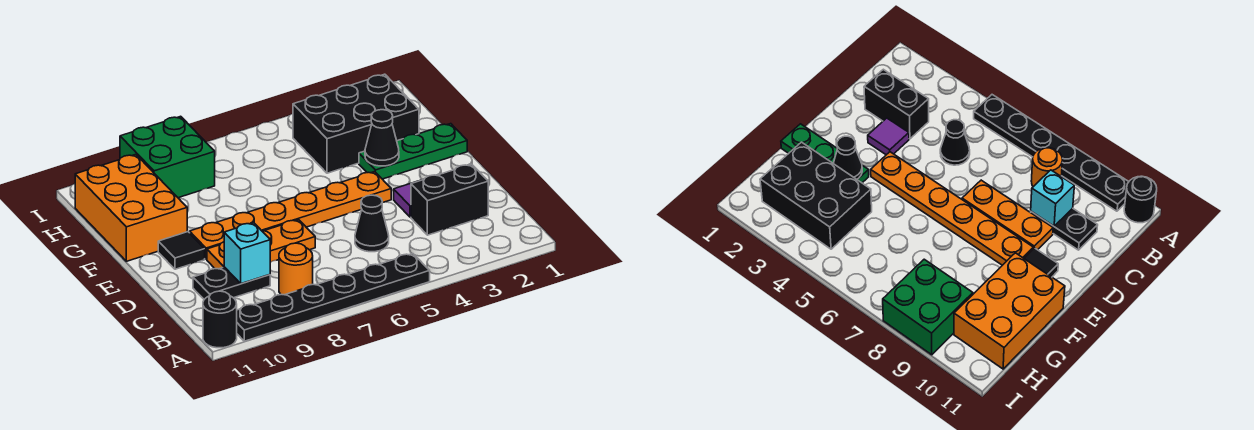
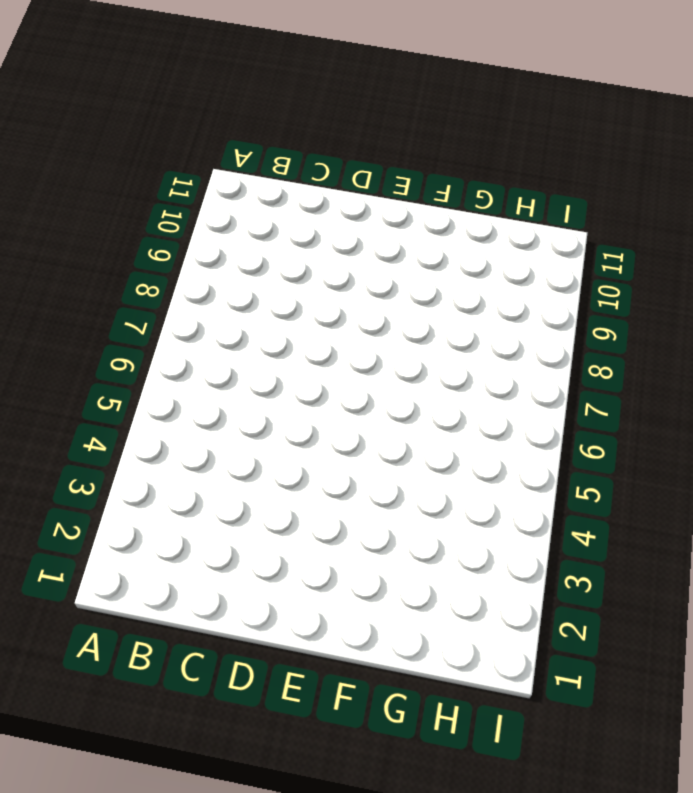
none -> black plate A5:A10 level 1
none -> black round brick A11 level 1
none -> orange round brick B8 level 1

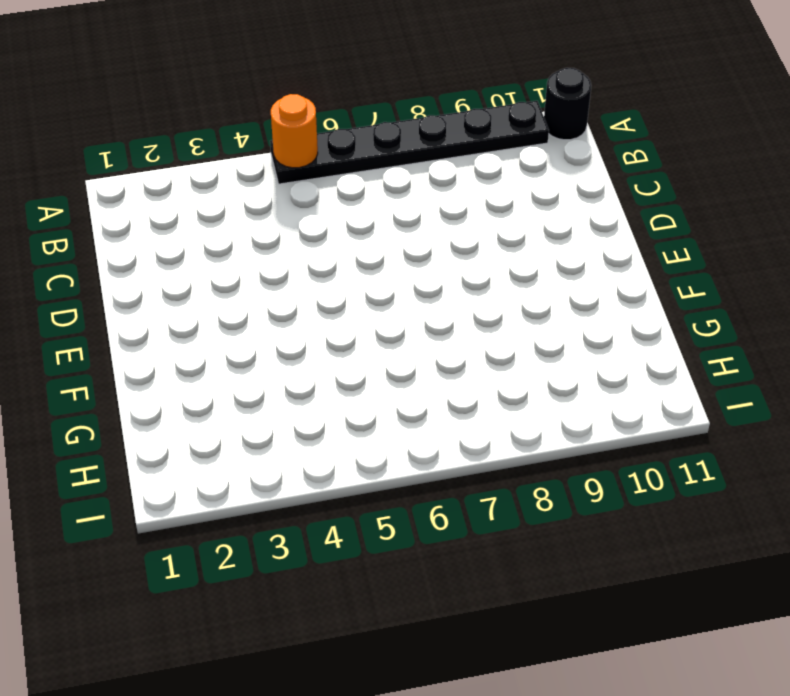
orange round brick A5 level 2 -> orange round brick B8 level 1
none -> black brick C2:C3 level 1
none -> black cone C5 level 1
none -> black plate C9:C10 level 1

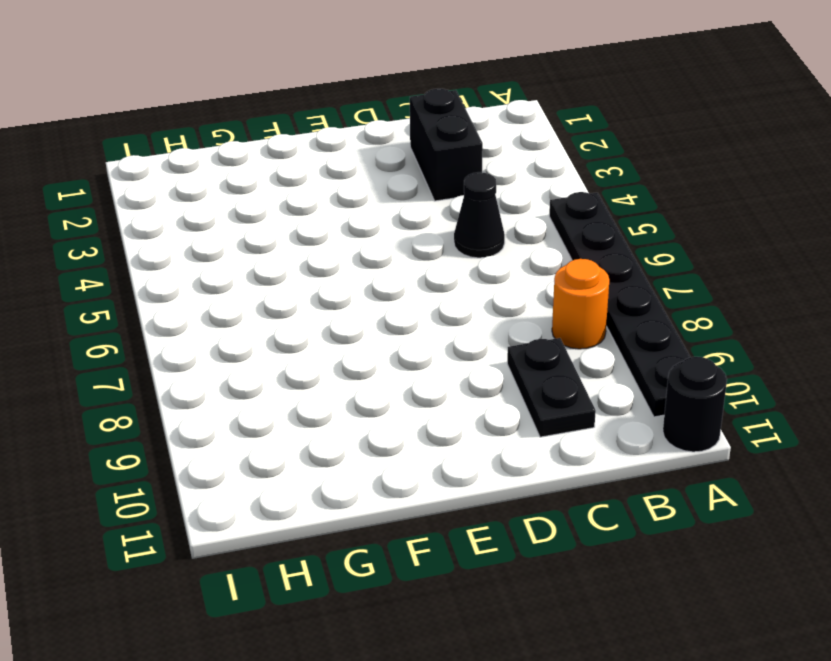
none -> purple tile D3 level 1
none -> orange plate D7:D9 level 1
none -> orange plate E4:E9 level 1

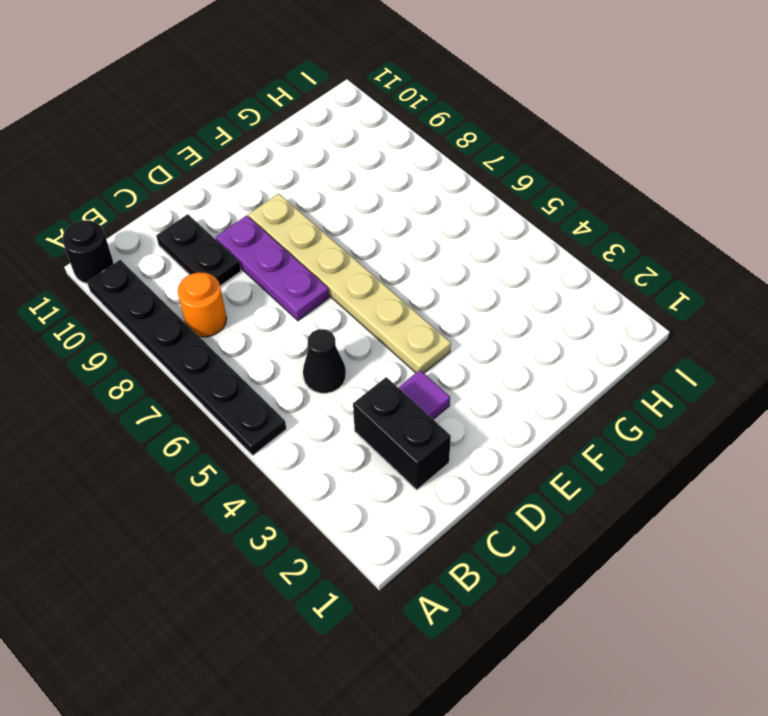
purple plate D7:D9 level 1 -> orange plate D7:D9 level 1
tan plate E4:E9 level 1 -> orange plate E4:E9 level 1
none -> black tile E10 level 1
none -> green plate F1:F3 level 1
none -> orange brick F10:H11 level 1

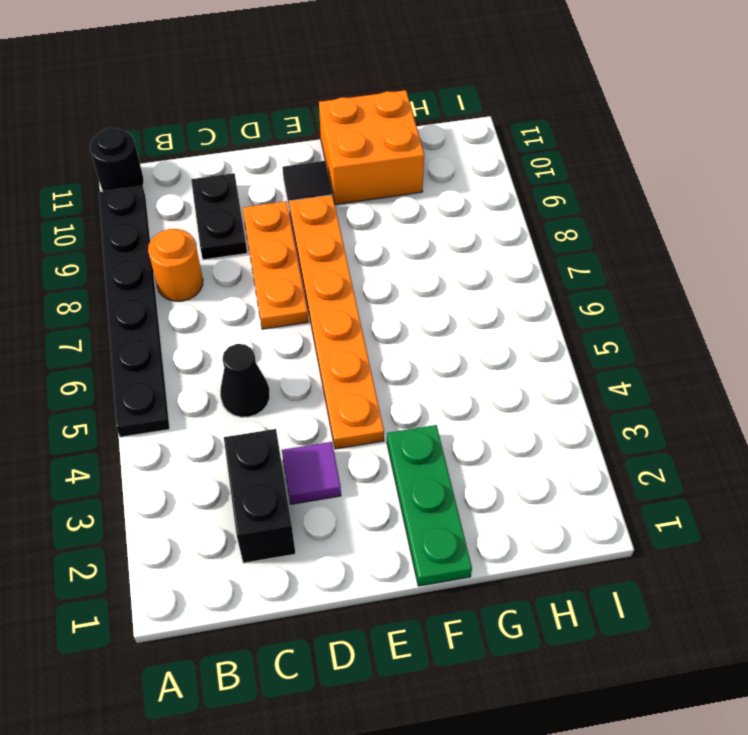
orange brick F10:G11 level 1 -> orange brick F10:H11 level 1
none -> black brick G2:H4 level 1
none -> green brick H8:I9 level 1
none -> cyan brick C9 level 2

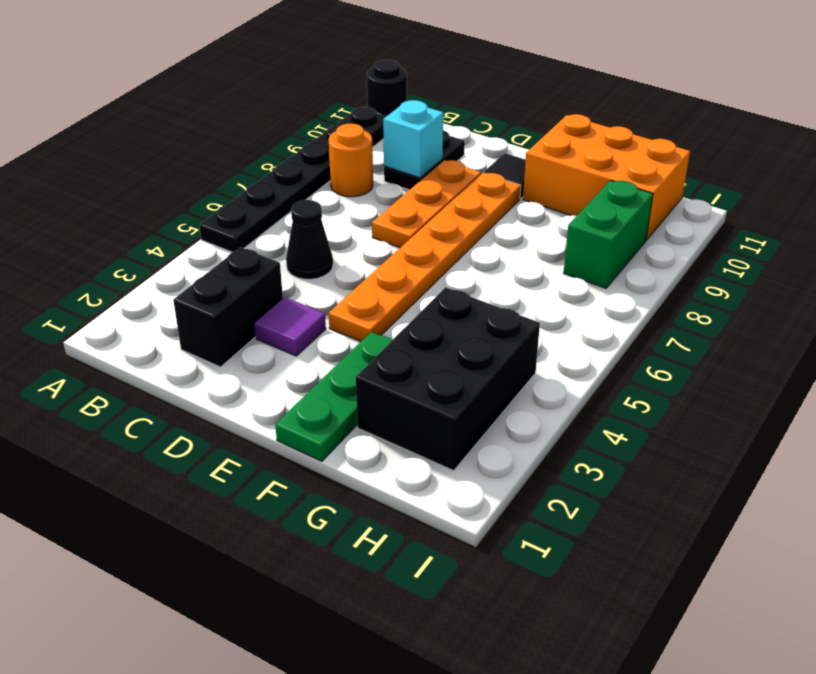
green brick H8:H9 level 1 -> green brick H8:I9 level 1
none -> black cone F3 level 2

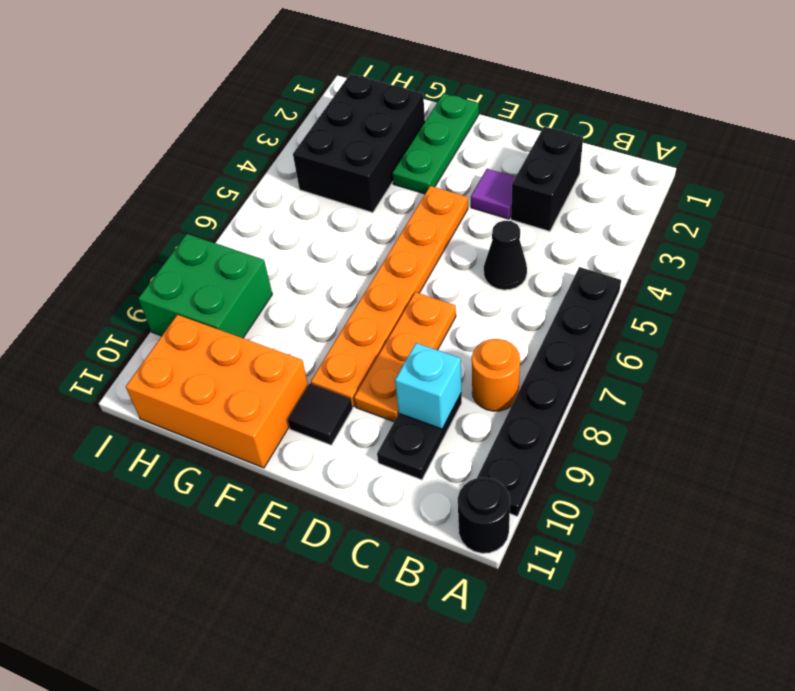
none -> black cone F3 level 2

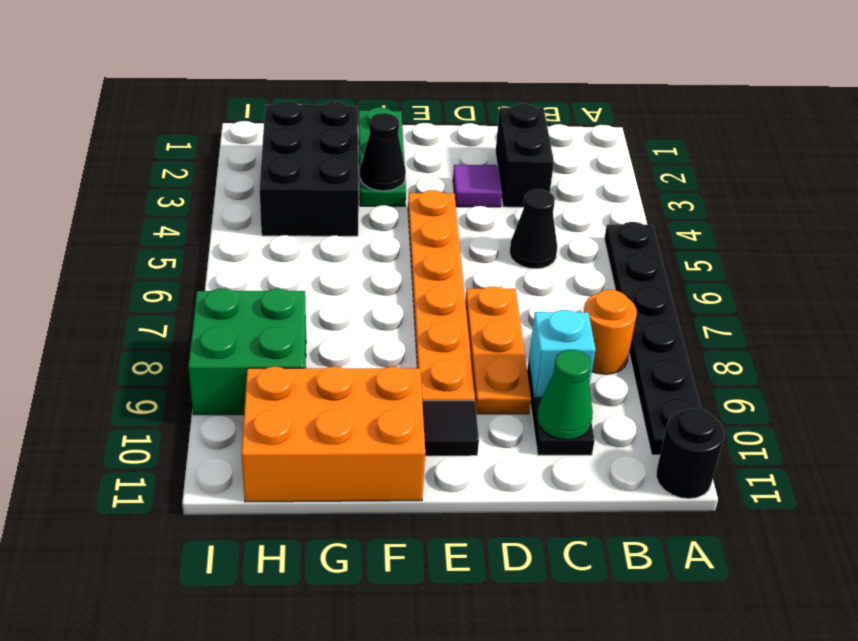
green cone C10 level 2 -> none

